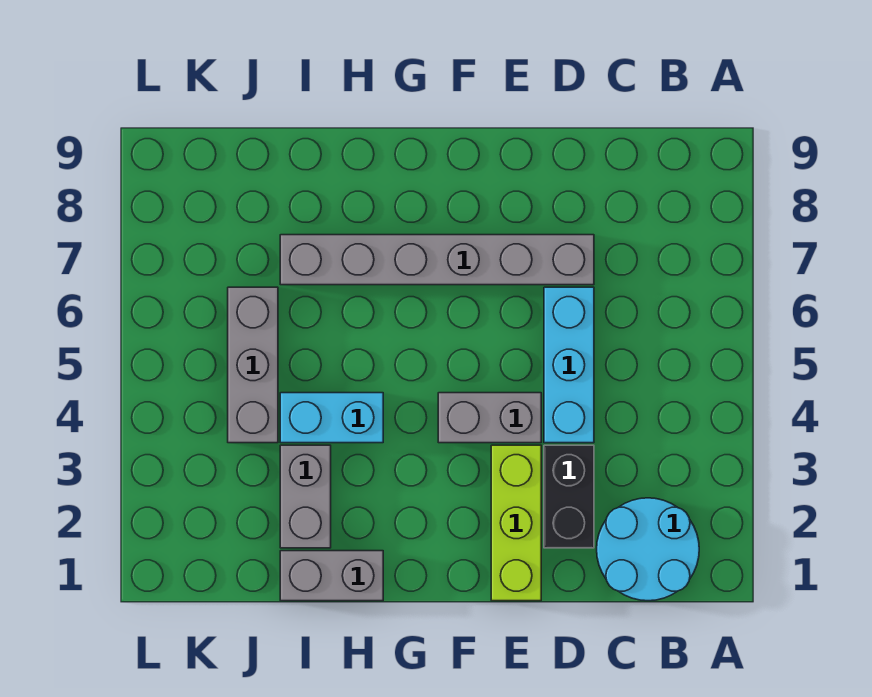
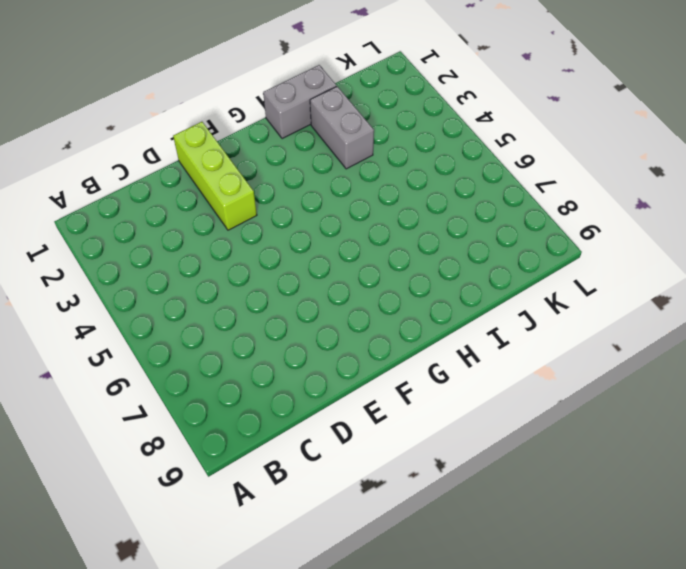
none -> cyan round brick B1:C2 level 1
none -> black brick D2:D3 level 1

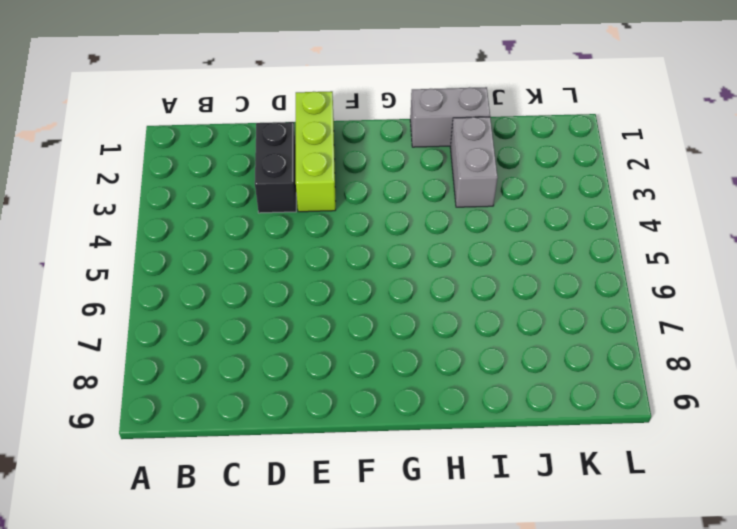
none -> cyan round brick B1:C2 level 1
none -> cyan brick D4:D6 level 1

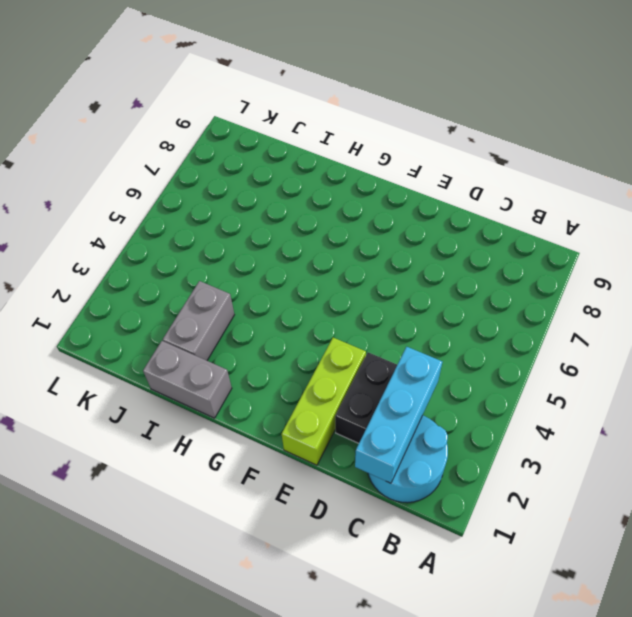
cyan brick C1:C3 level 2 -> cyan brick D4:D6 level 1
none -> grey brick D7:I7 level 1
none -> grey brick E4:F4 level 1

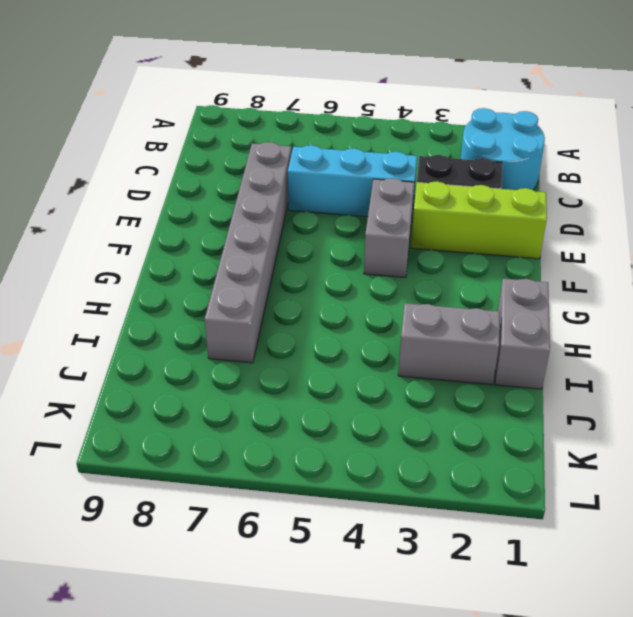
none -> cyan brick H4:I4 level 1
none -> grey brick J4:J6 level 1

